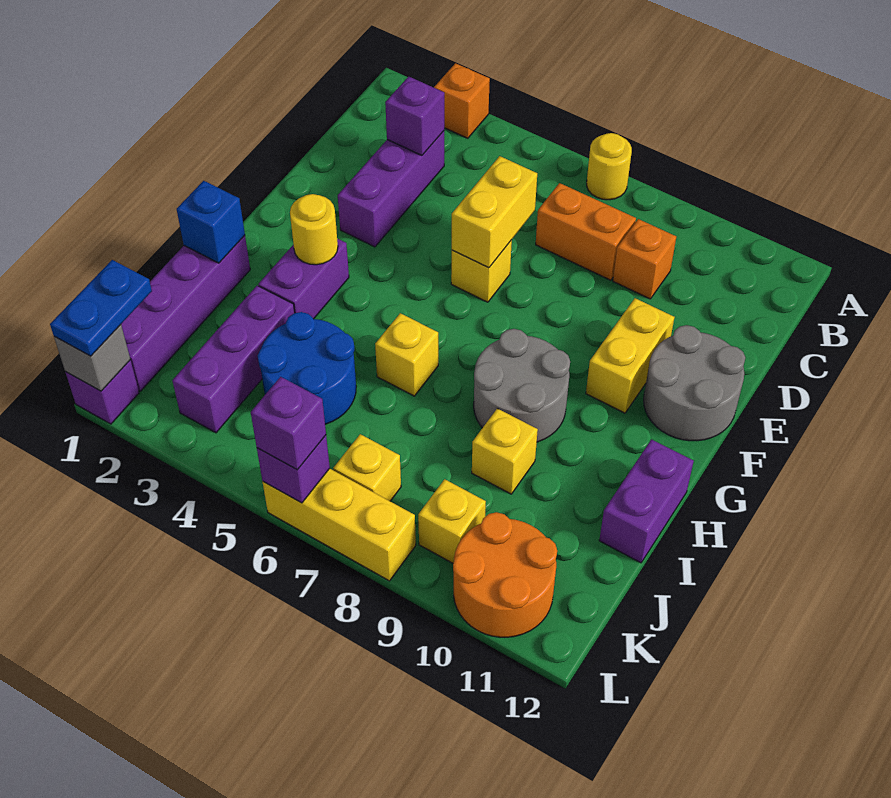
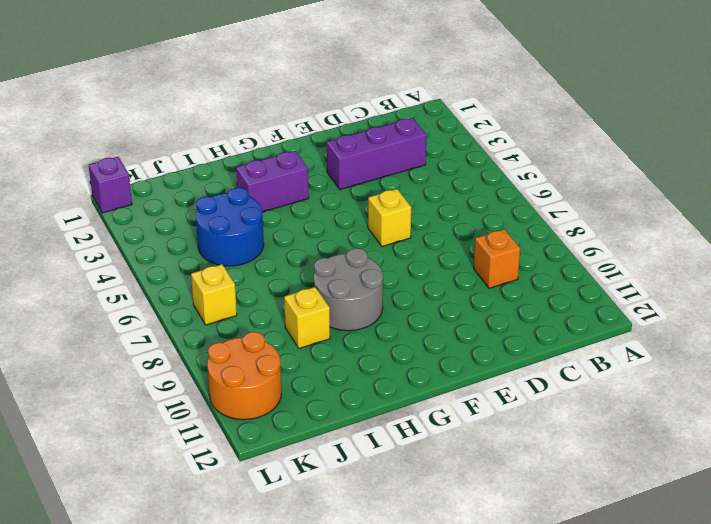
none -> orange brick A3 level 1
none -> yellow round brick A7 level 1
none -> orange brick C7:C8 level 1

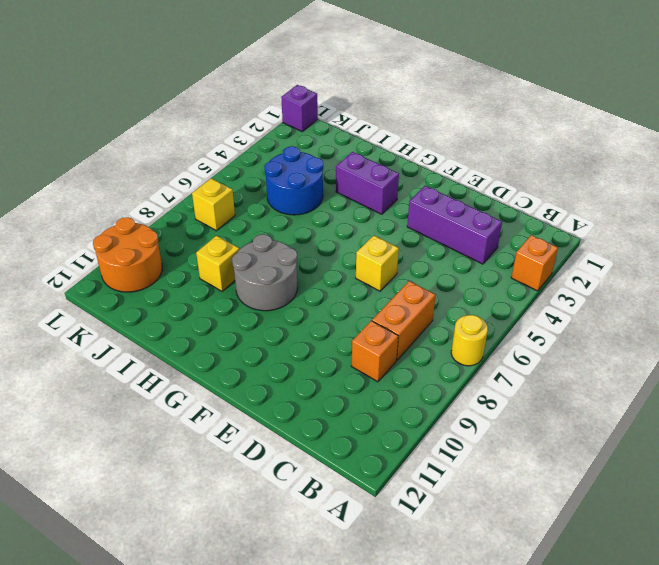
none -> yellow brick E10:F10 level 1
none -> grey round brick E11:F12 level 1
none -> purple brick H1:K1 level 1

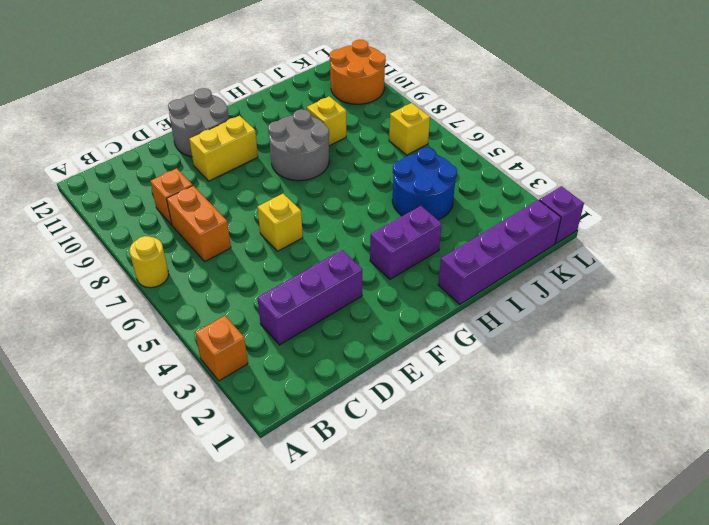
none -> yellow brick H6 level 1
none -> purple brick H12:I12 level 1
none -> purple brick I3:K3 level 1

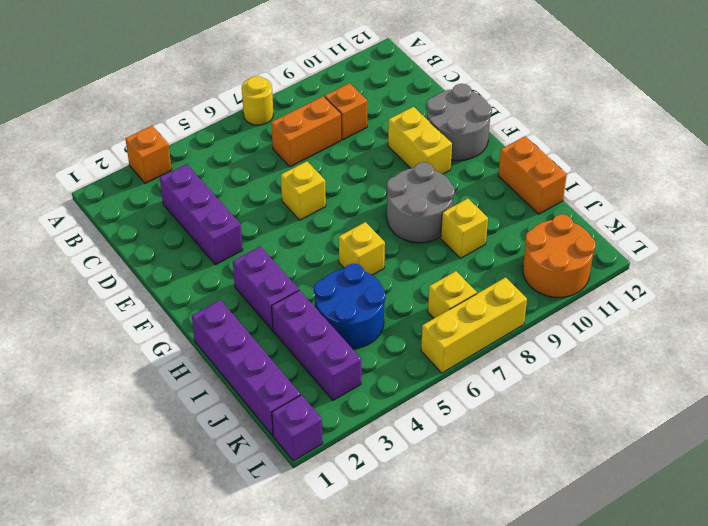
orange brick H12:I12 level 1 -> purple brick H12:I12 level 1
none -> yellow brick K9 level 1
none -> purple brick C3 level 2
none -> yellow brick D6:E6 level 2

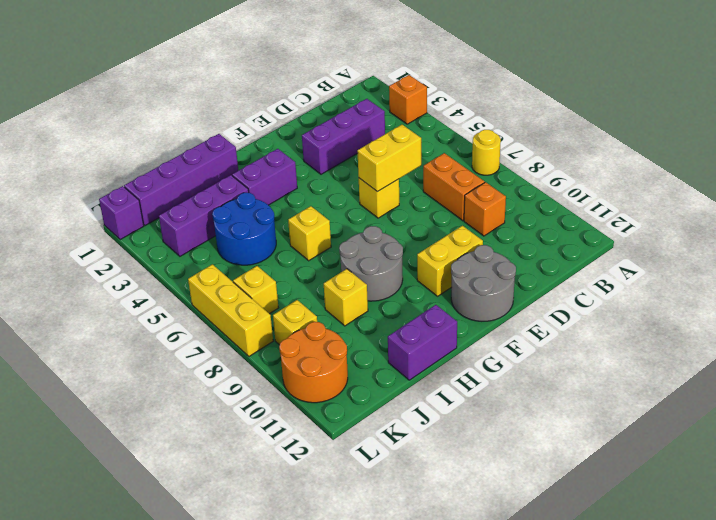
none -> purple brick C3 level 2
none -> yellow round brick G3 level 2
none -> blue brick H1 level 2

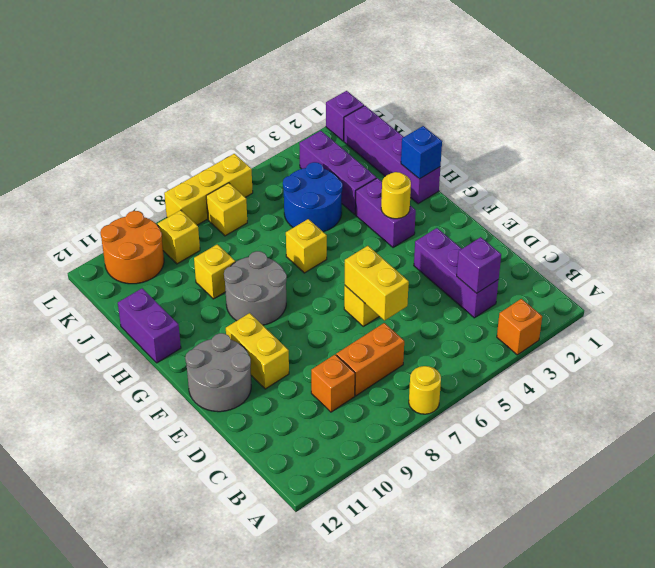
none -> grey brick L1 level 2
none -> purple brick L6 level 2
none -> blue plate K1:L1 level 3

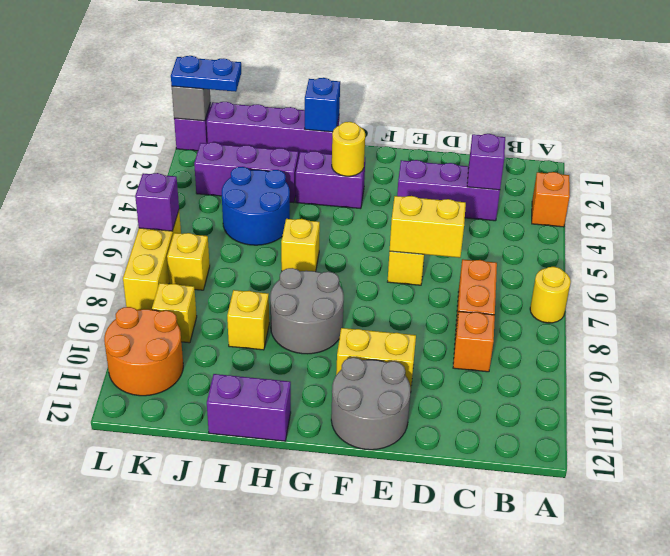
none -> purple brick L6 level 3

